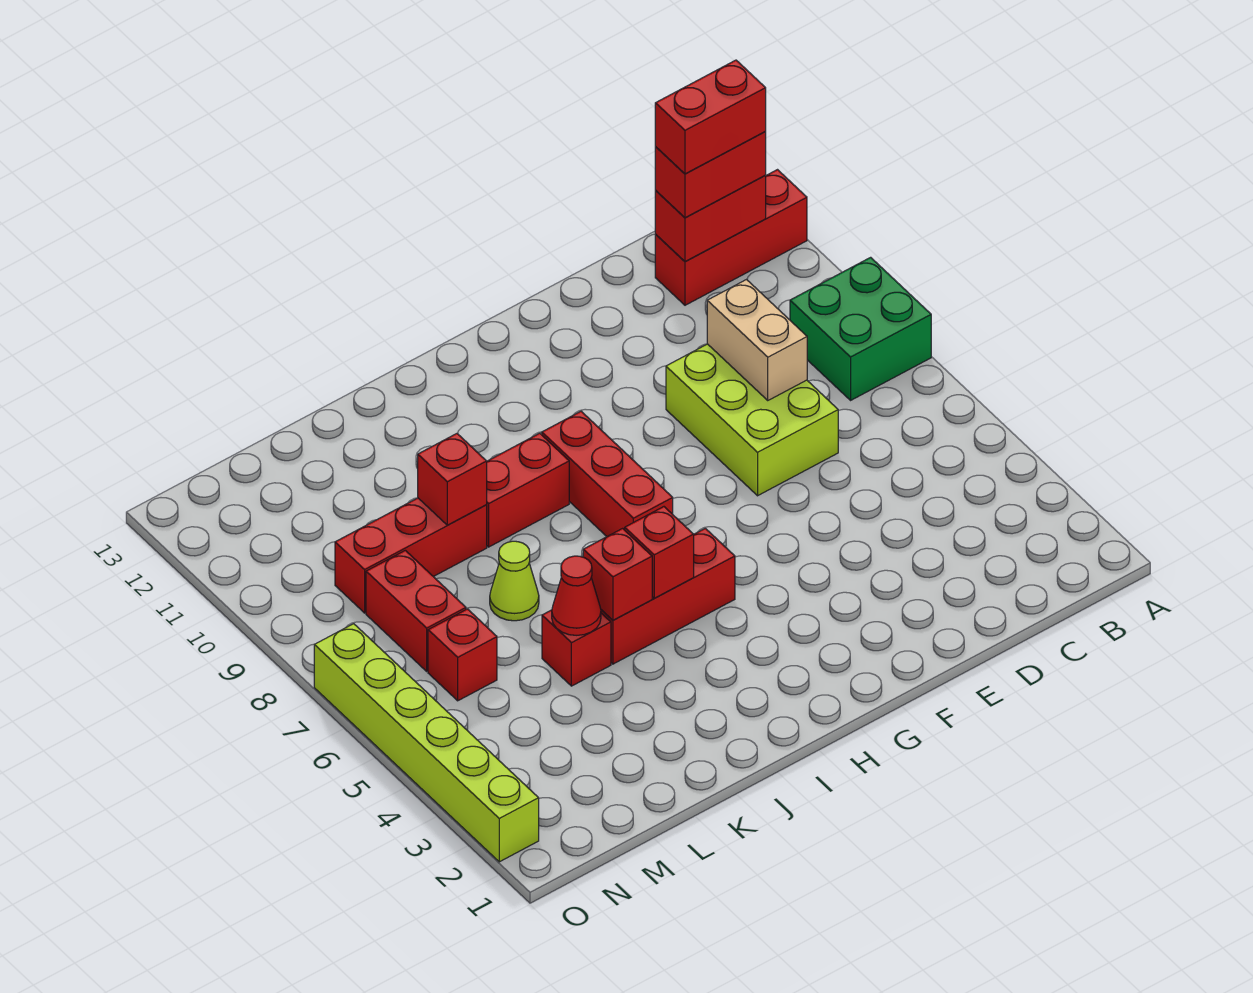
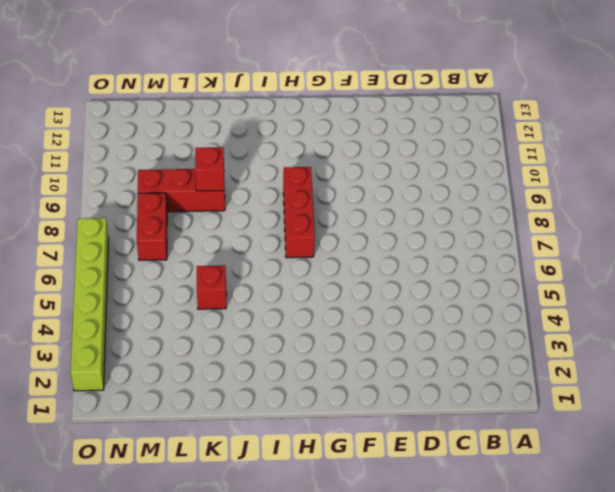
none -> green brick A8:B9 level 1
none -> red brick A12:C12 level 1
none -> lime brick D7:E9 level 1

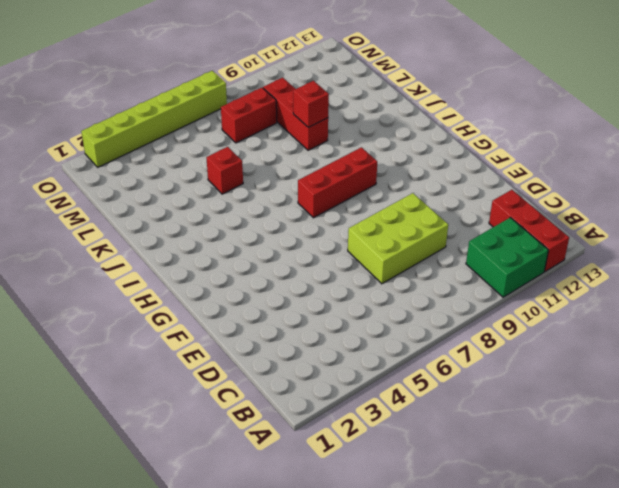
green brick A10:B11 level 1 -> green brick A8:B9 level 1
none -> red brick H5:J5 level 1
none -> red brick I9:J9 level 1
none -> lime cone K7 level 1

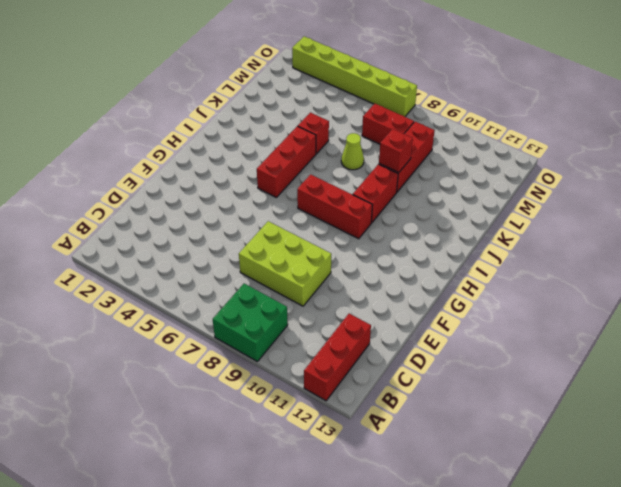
none -> red brick M6 level 1
none -> red brick B12:C12 level 2
none -> tan brick D8:D9 level 2

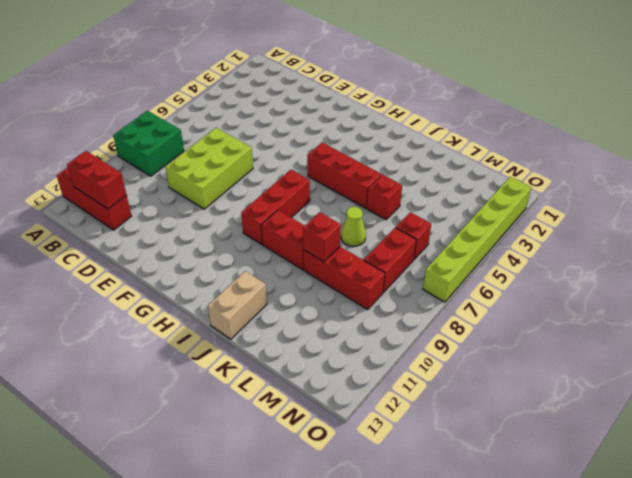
tan brick J12:J13 level 1 -> tan brick D8:D9 level 2
none -> red brick I5 level 2
none -> red brick J5 level 2
none -> red cone K5 level 2

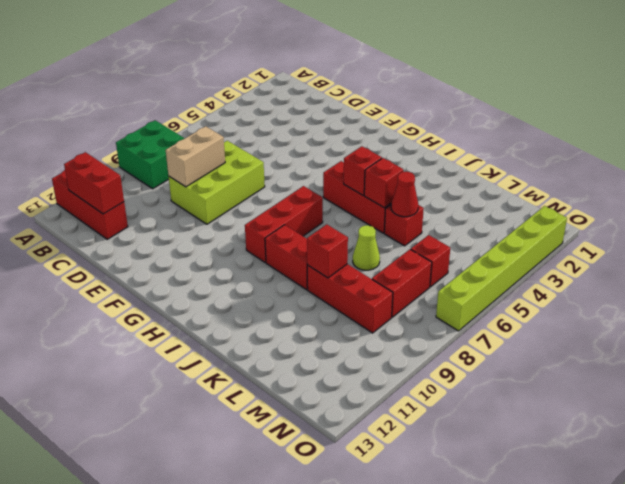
none -> red brick B12:C12 level 3
none -> red brick B12:C12 level 4

